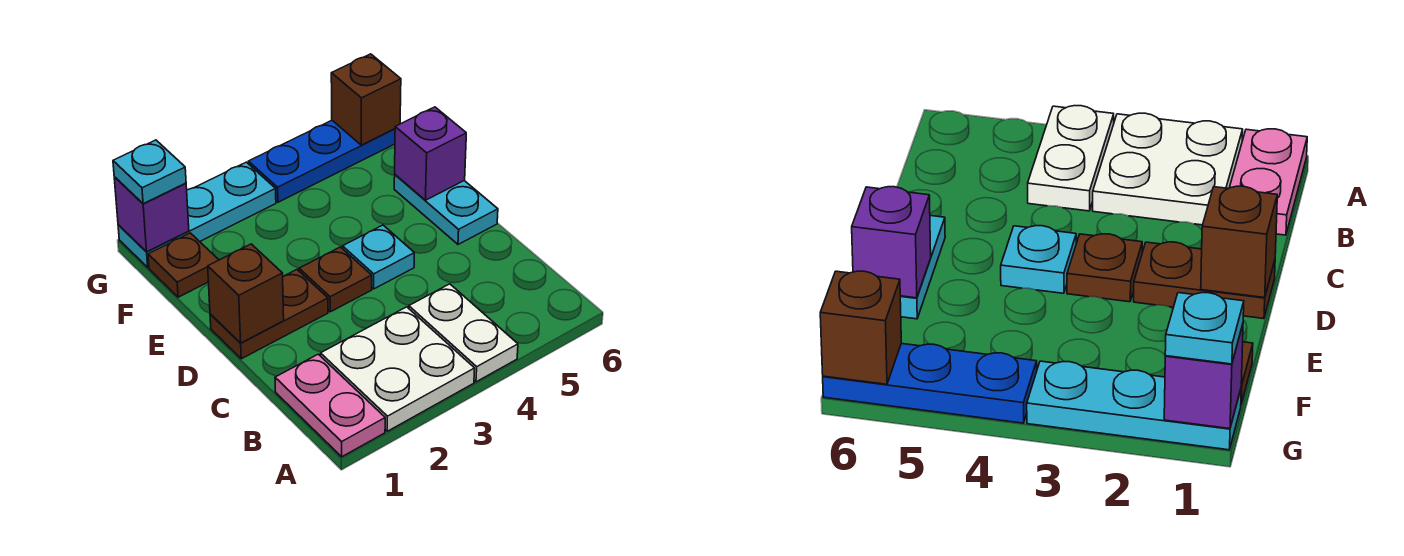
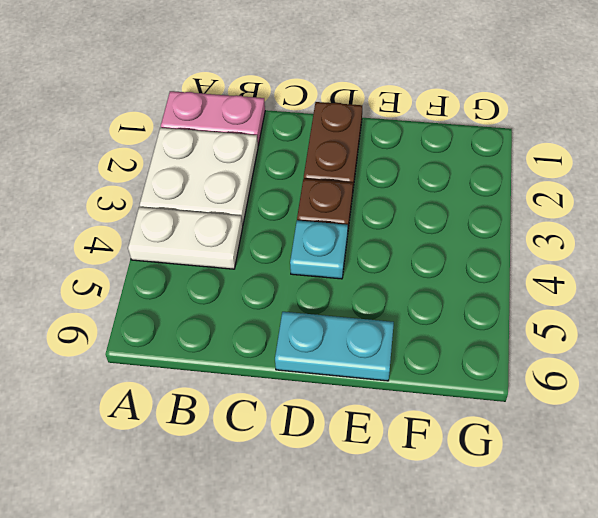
none -> brown plate F1 level 1
none -> cyan plate G1:G3 level 1
none -> blue plate G4:G6 level 1

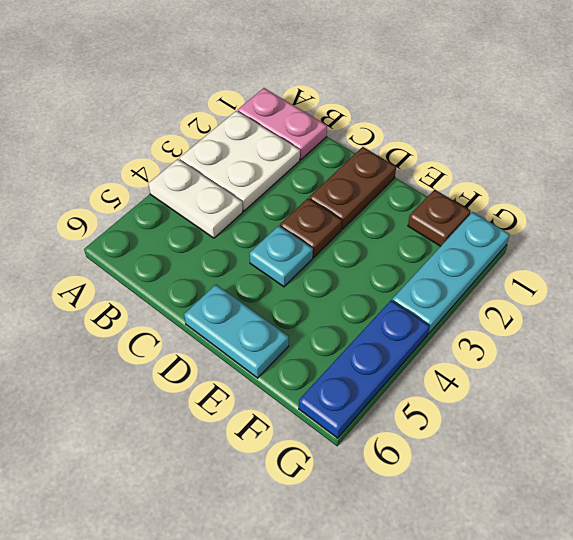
none -> brown brick D1 level 2
none -> purple brick E6 level 2
none -> purple brick G1 level 2

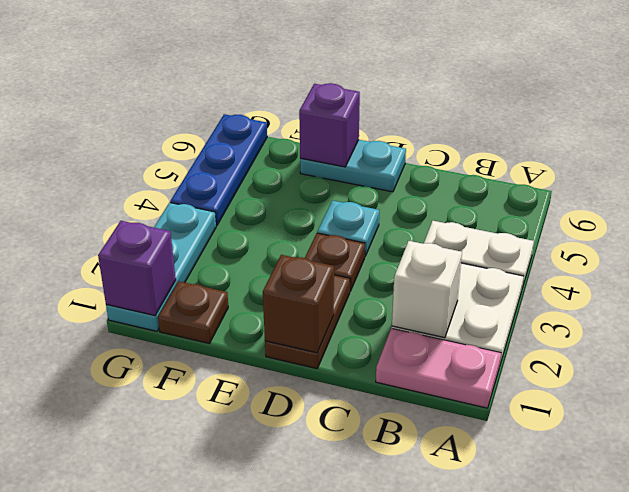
white brick B2 level 2 -> none
none -> brown brick G6 level 2
none -> cyan plate G1 level 3

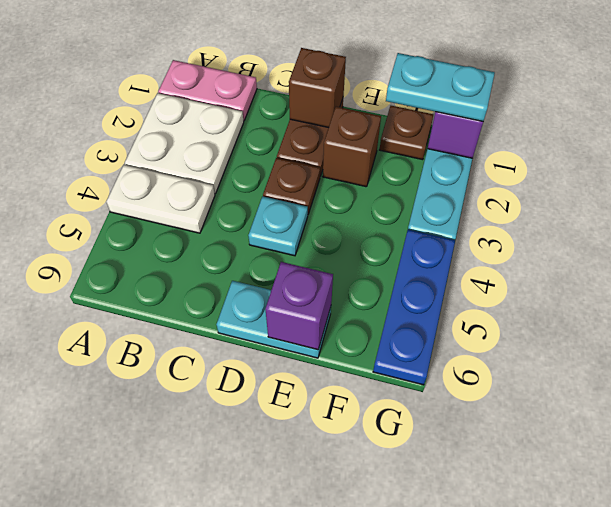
brown brick E2 level 1 -> brown brick G6 level 2
cyan plate F1:G1 level 3 -> cyan plate G1 level 3

